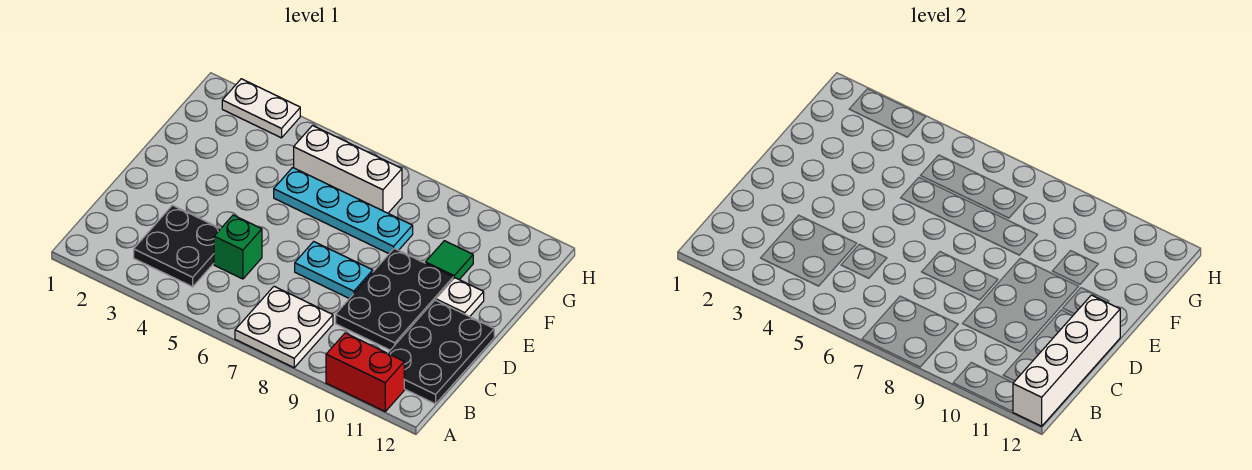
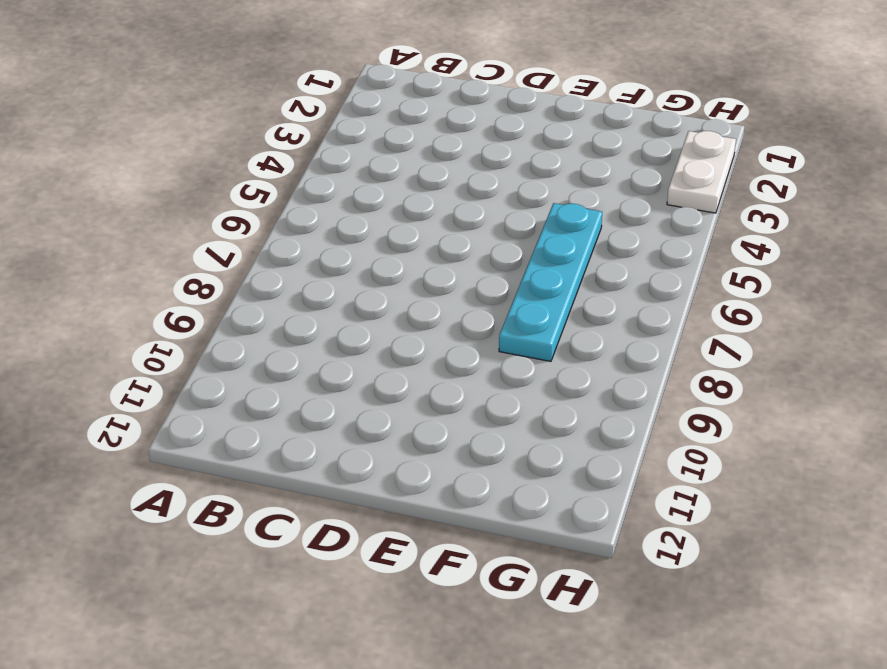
none -> white plate A7:B8 level 1
none -> red brick A10:A11 level 1
none -> black plate B3:C4 level 1

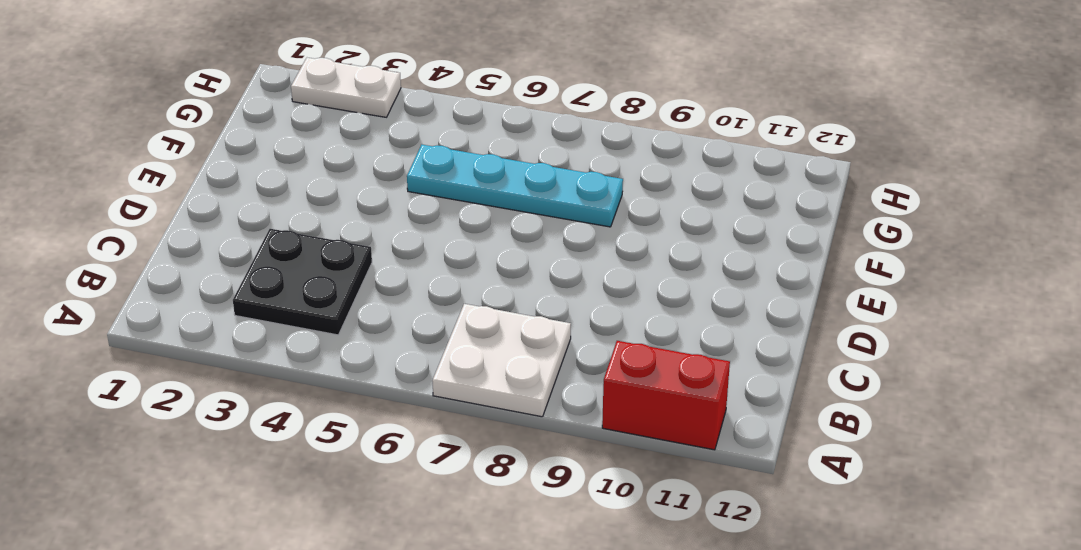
none -> black plate B11:D12 level 1
none -> green brick C5 level 1
none -> black plate C9:E10 level 1

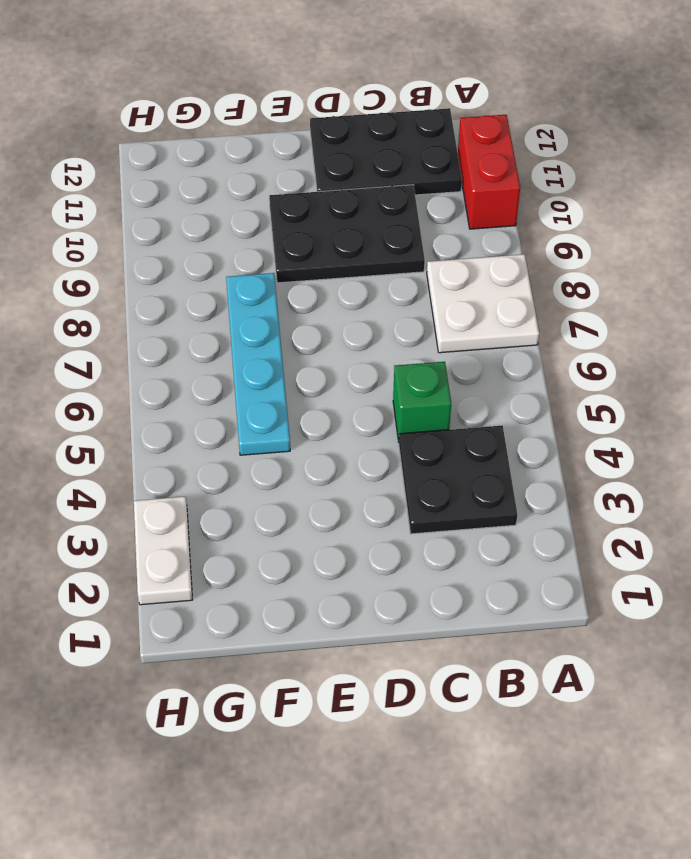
none -> cyan plate D7:D8 level 1
none -> white plate E11 level 1
none -> green tile F10 level 1

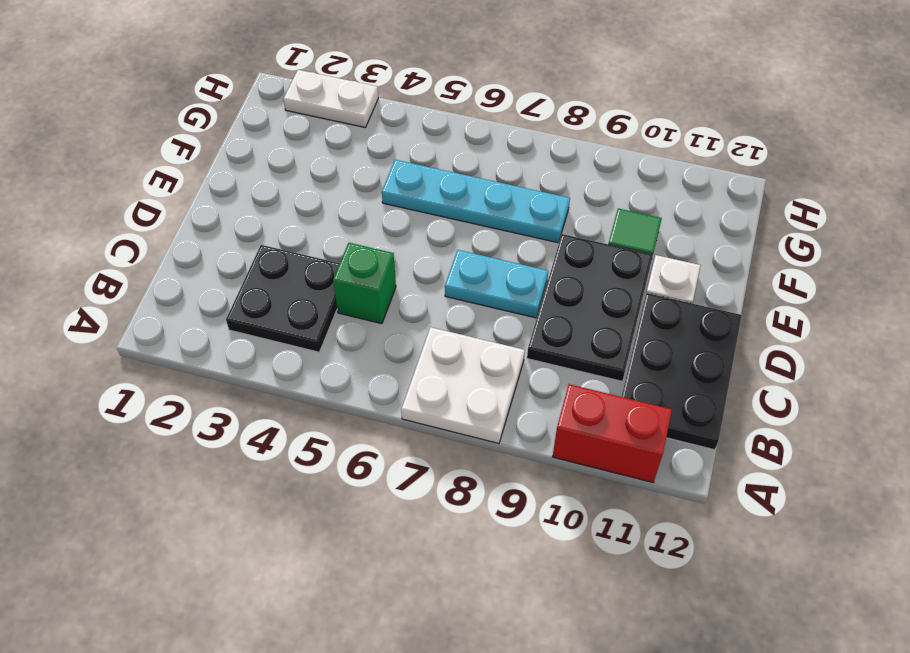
none -> white brick G5:G7 level 1
none -> white brick A12:D12 level 2

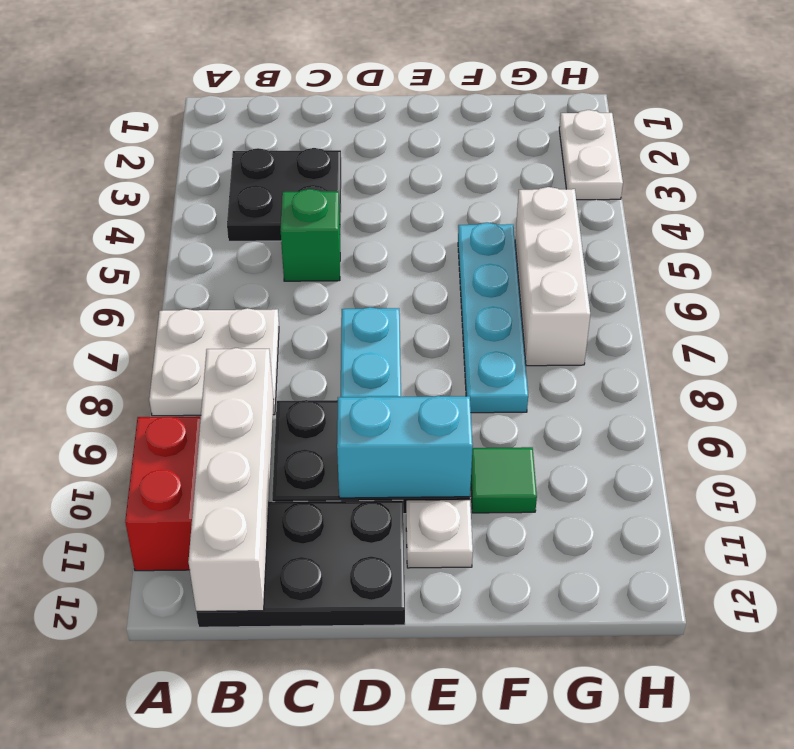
white brick B9:B12 level 2 -> white brick A12:D12 level 2
cyan brick D10:E10 level 2 -> none

